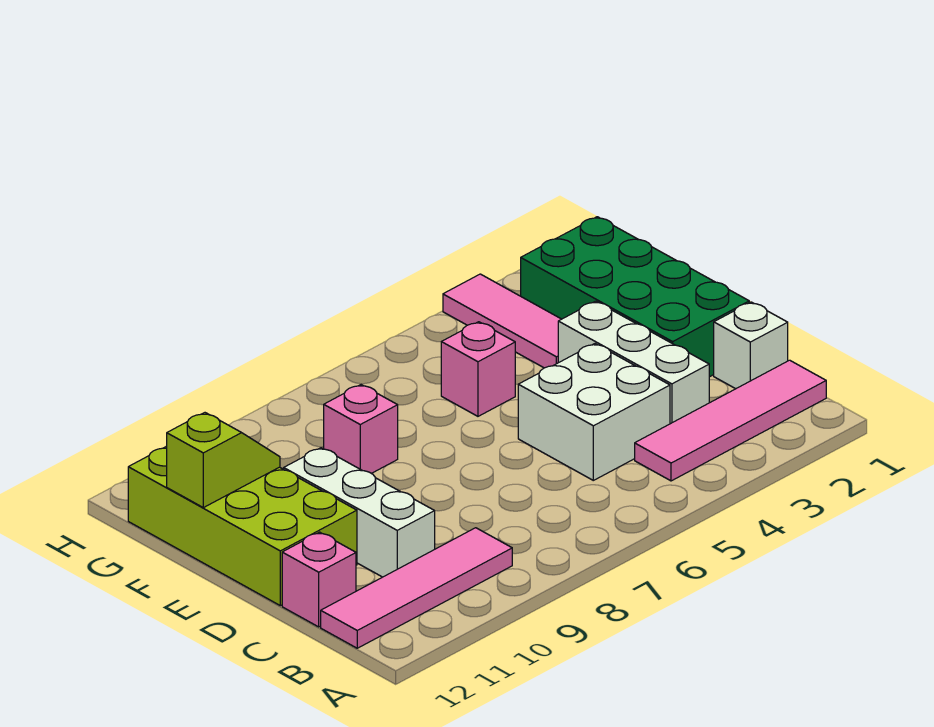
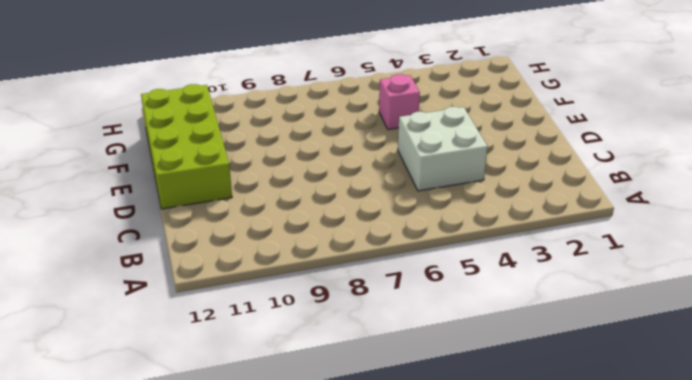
none -> pink tile B1:B4 level 1
none -> pink tile B9:B12 level 1
none -> white brick C1 level 1

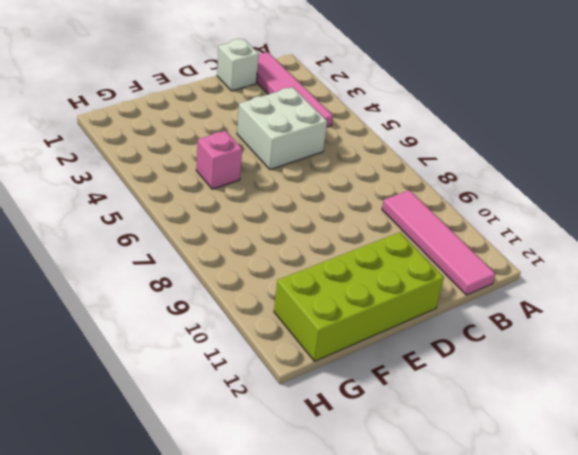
none -> white brick C3:E3 level 1
none -> white brick C10:E10 level 1
none -> pink brick C12 level 1

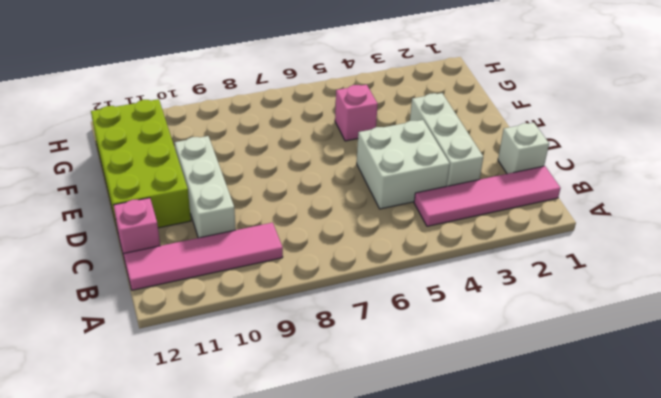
none -> green brick D1:G2 level 1
none -> pink tile F3:H3 level 1
none -> pink brick F8 level 1

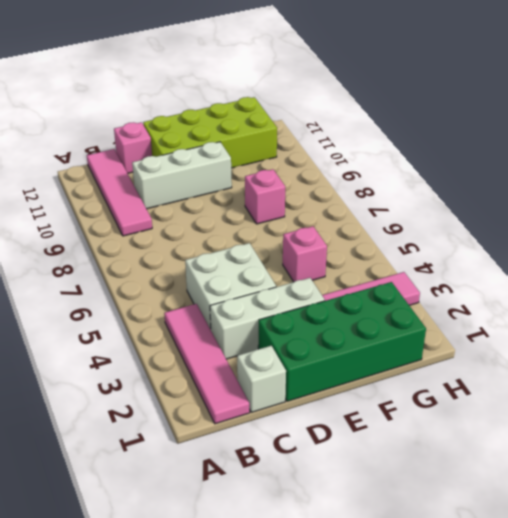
none -> lime slope F11:F12 level 2 top 12

